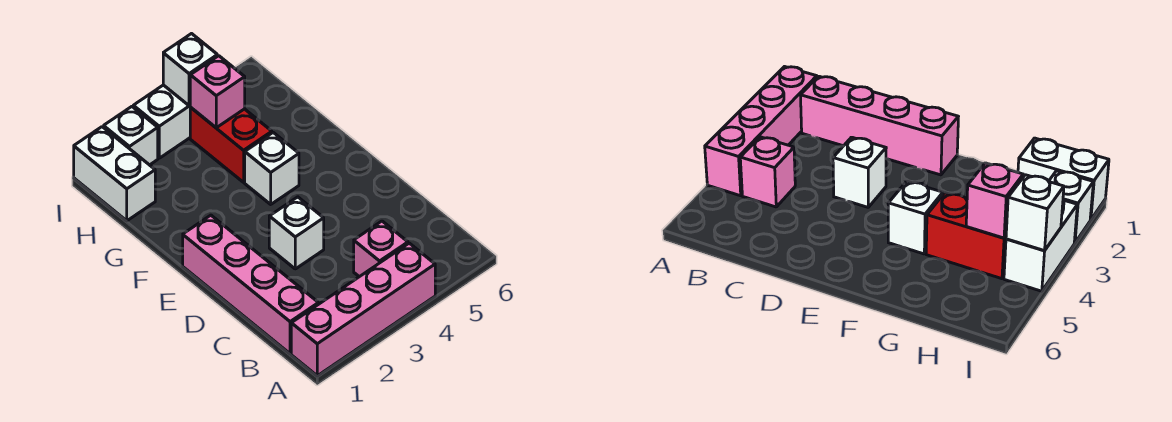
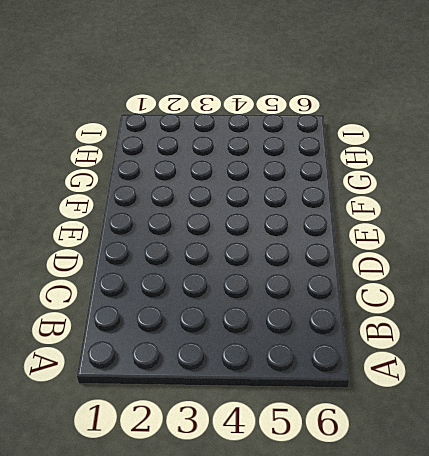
none -> pink brick A1:A4 level 1
none -> pink brick B1:E1 level 1

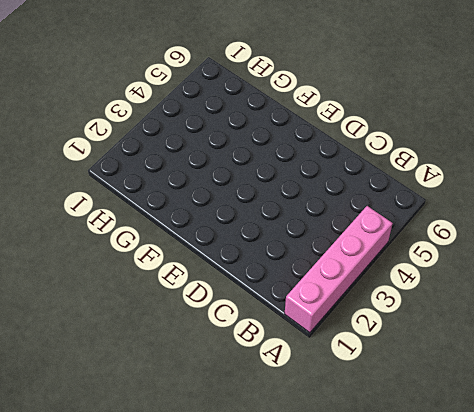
none -> pink brick B1:E1 level 1
none -> pink brick B4 level 1

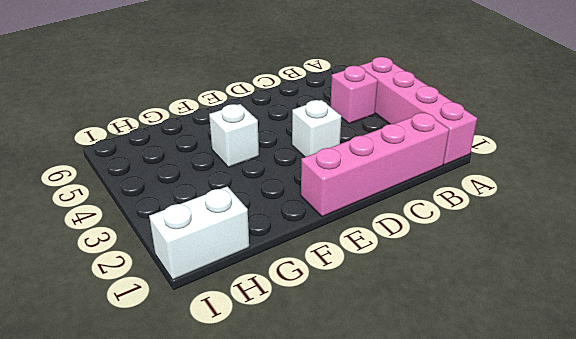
none -> red brick G4:H4 level 1
none -> white brick I2 level 1

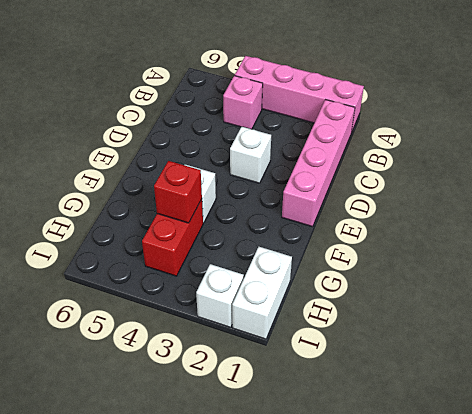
red brick G4 level 2 -> none
none -> white brick I3:I4 level 1
none -> pink brick H4 level 2

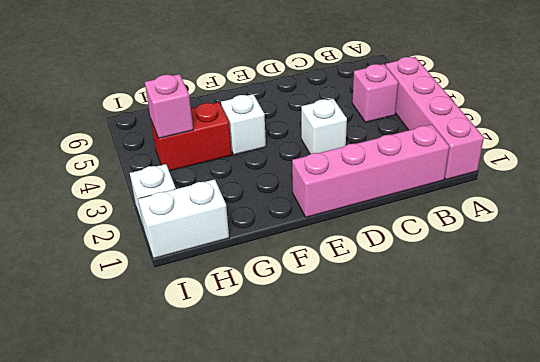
none -> white brick I3:I4 level 1
none -> white brick I4 level 2

